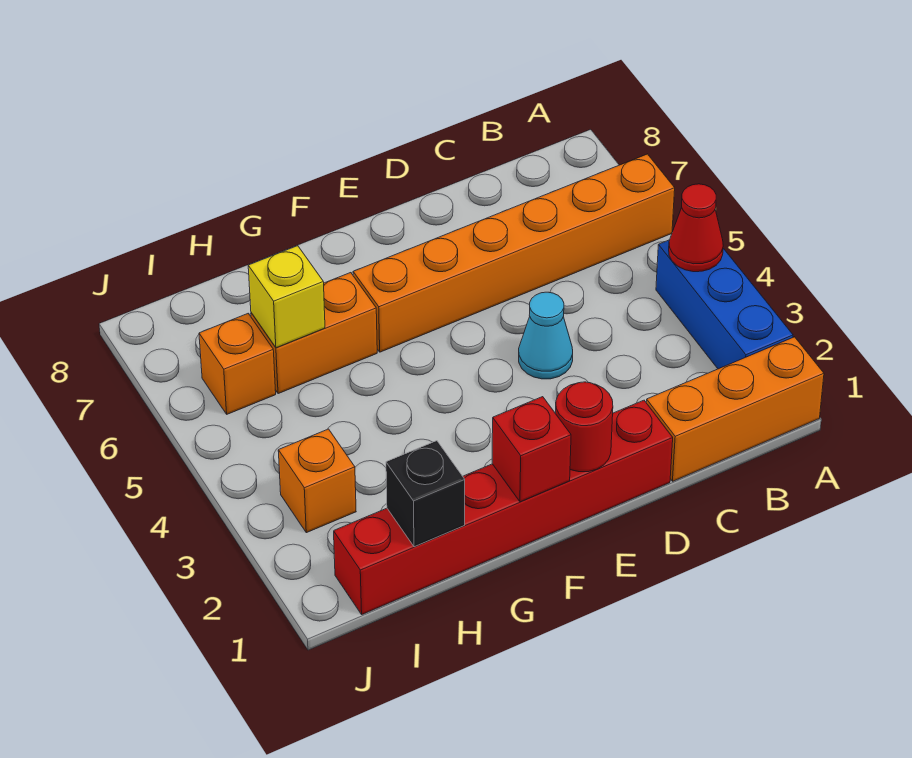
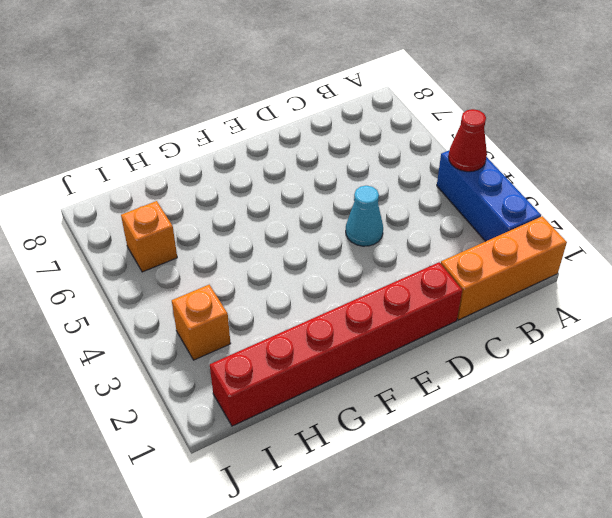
none -> orange brick A6:F6 level 1
none -> orange brick G6:H6 level 1
none -> red round brick E1 level 2

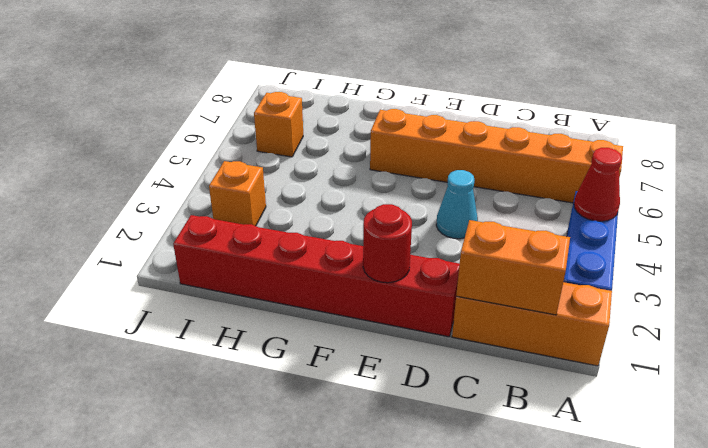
orange brick B1:C1 level 2 -> orange brick G6:H6 level 1
none -> red brick F1 level 2
none -> black brick H1 level 2
none -> yellow brick H6 level 2

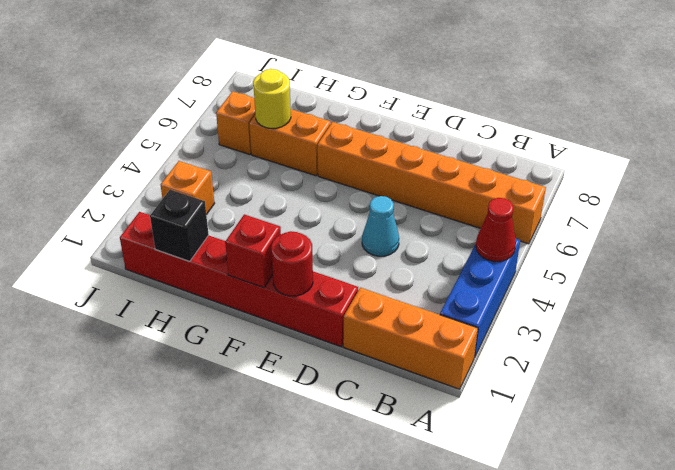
yellow round brick H6 level 2 -> yellow brick H6 level 2

